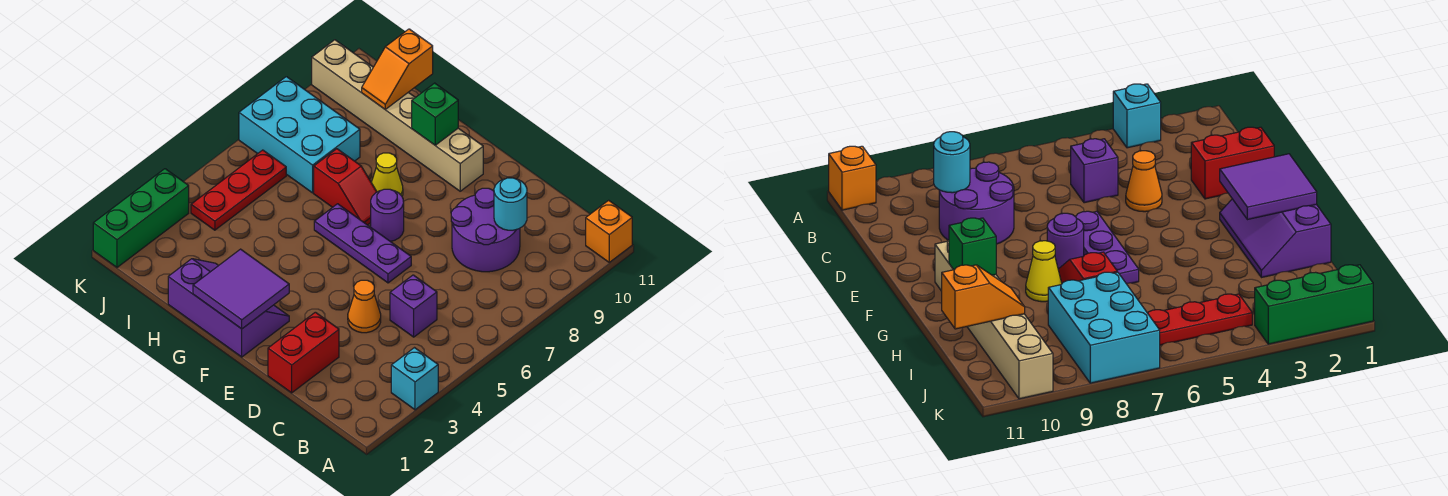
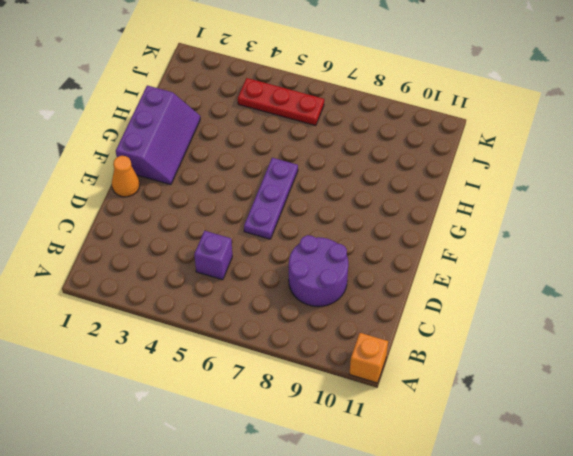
orange cone E1 level 1 -> orange cone D4 level 1
none -> cyan brick A3 level 1
none -> red brick D1:D2 level 1
none -> purple round brick F7 level 1

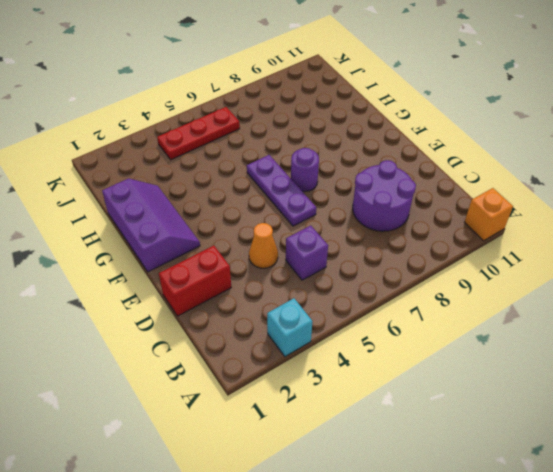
none -> tan brick F10:K10 level 1
none -> red slope G7:H7 level 1 top H
none -> yellow cone G8 level 1

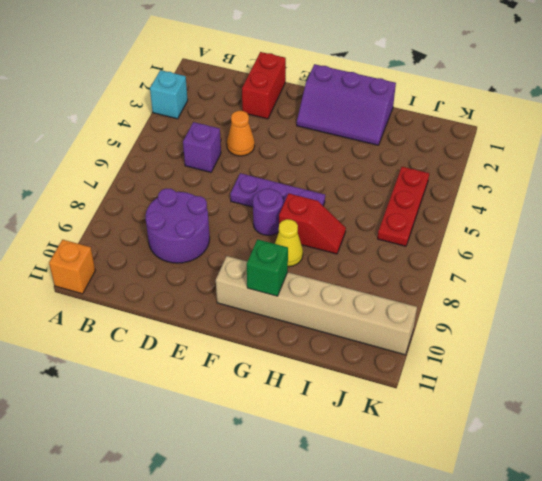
red slope G7:H7 level 1 top G -> red slope G7:H7 level 1 top H
none -> cyan brick I7:K8 level 1
none -> green brick K1:K3 level 1
none -> cyan round brick C9 level 2

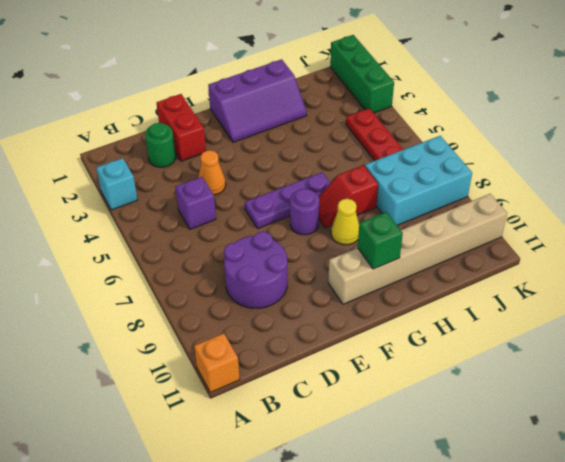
green round brick C2 level 1 -> none
none -> cyan round brick C9 level 2
none -> purple tile F1:G2 level 2
none -> orange slope I10:I11 level 2 top 11

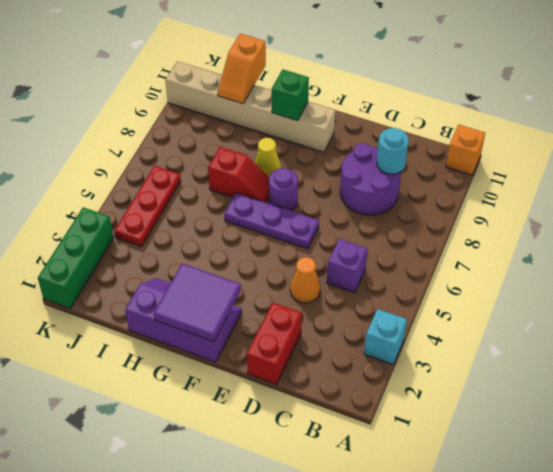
none -> cyan brick I7:K8 level 1

